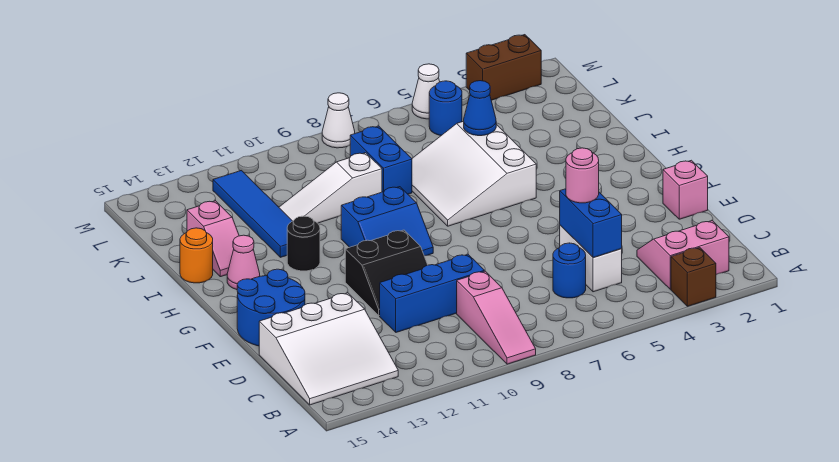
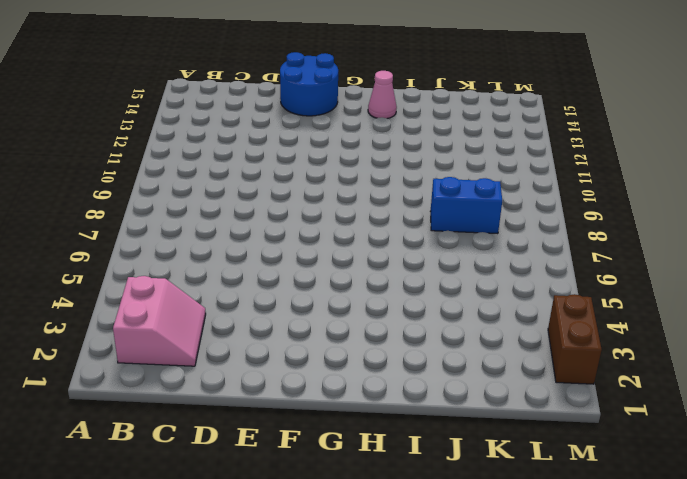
none -> brown brick A3 level 1
none -> pink slope A9:C9 level 1 top C
none -> white slope B13:D15 level 1 top D

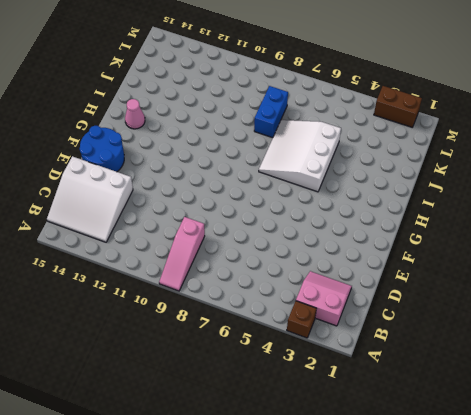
none -> white brick C5:D5 level 1
none -> blue round brick C6 level 1
none -> blue brick D9:D11 level 1

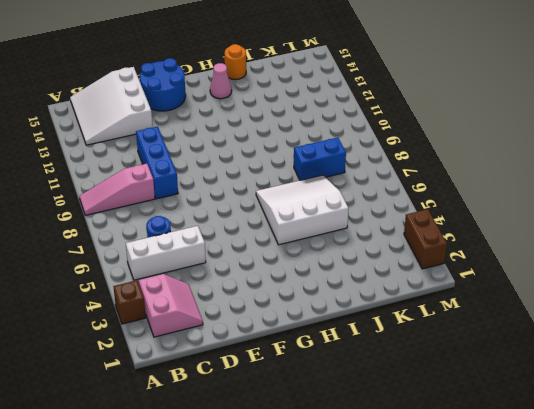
white brick B5:D5 level 1 -> white brick C5:D5 level 1
none -> pink brick E1 level 1
none -> black slope E10:F11 level 1 top F
none -> blue slope G9:H10 level 1 top H

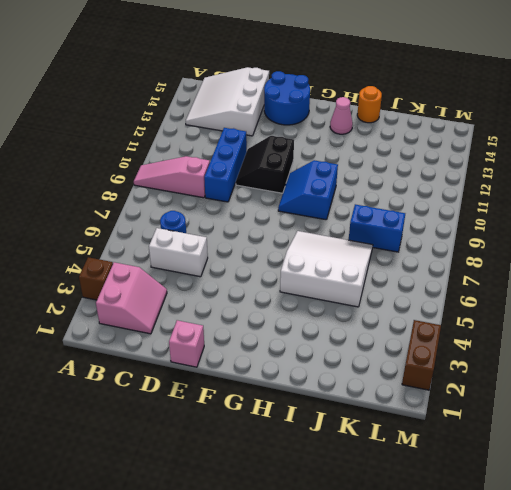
none -> black round brick H12 level 1
none -> blue tile I12:L12 level 1
none -> pink slope I14:J14 level 1 top J

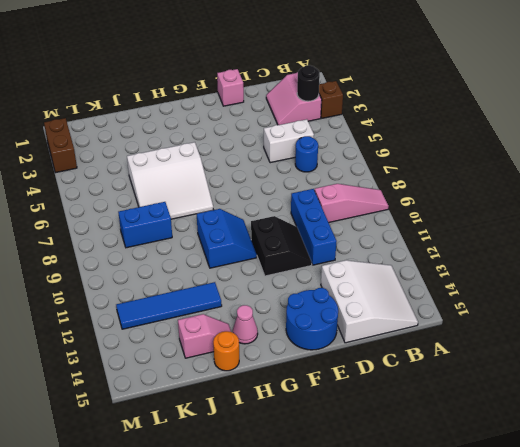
black round brick B3 level 2 -> black round brick H12 level 1
none -> white slope J9:J11 level 1 top 9
none -> blue round brick L5 level 1
none -> white cone M5 level 1

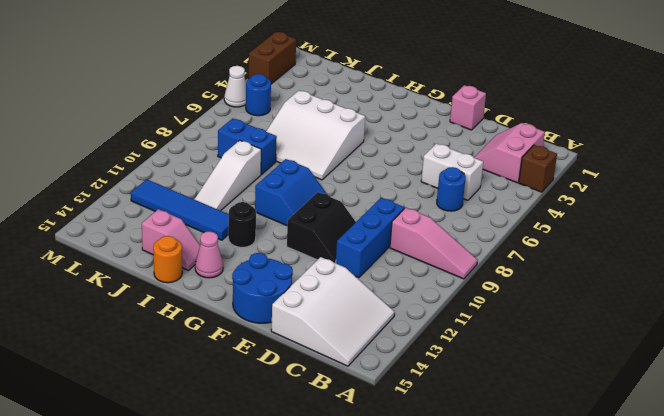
none -> white cone M8 level 1
none -> blue brick C5:D5 level 2
none -> blue cone J5 level 2

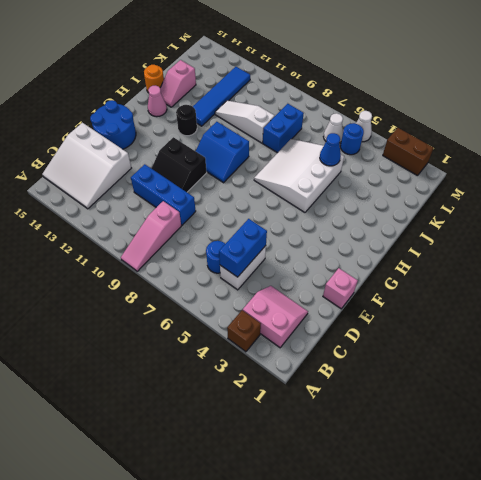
white cone L6 level 1 -> white cone M8 level 1
none -> pink round brick D5 level 3

